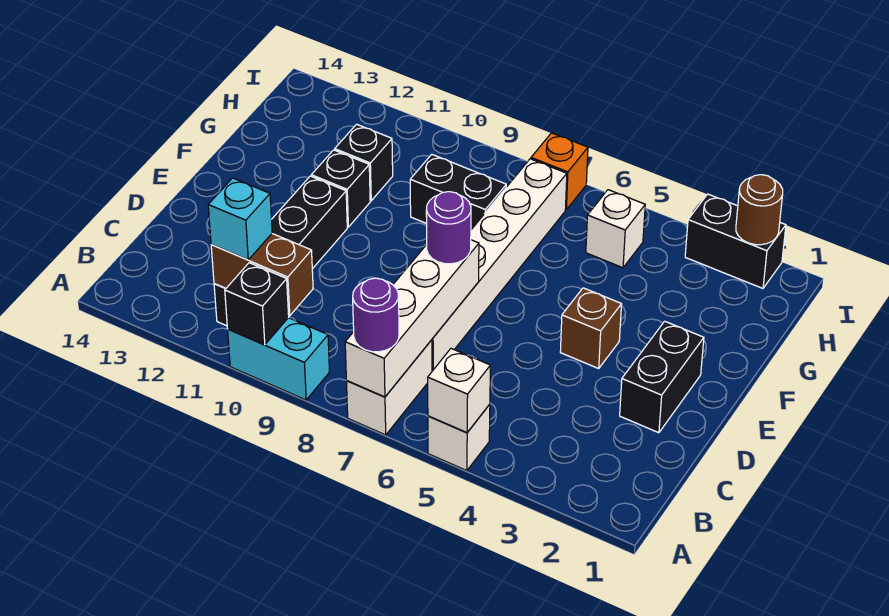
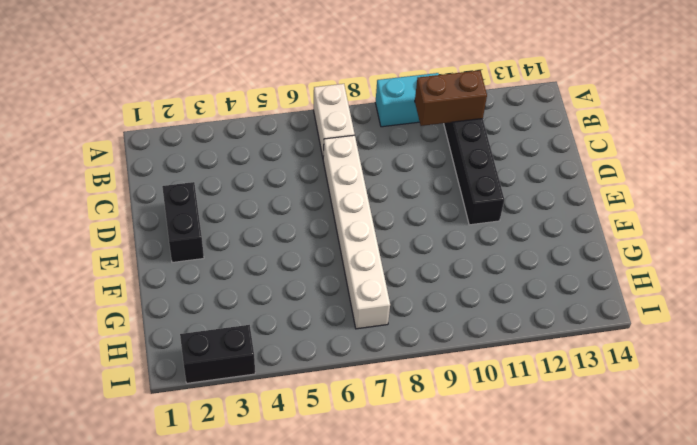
none -> white brick A5 level 1
none -> brown brick E4 level 1
none -> black brick F11 level 1

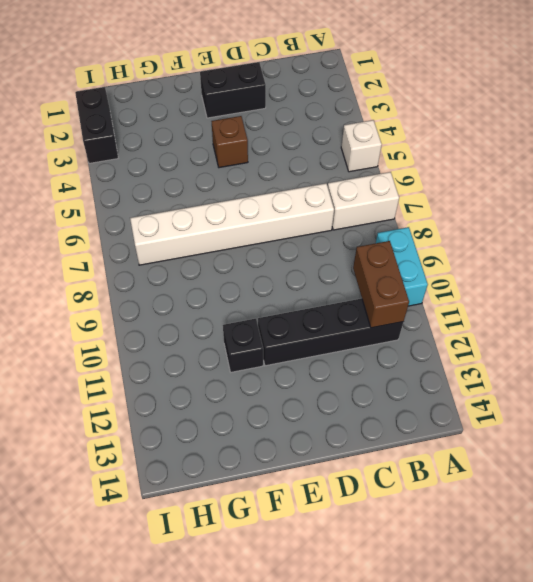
none -> black brick G8:G9 level 1
none -> black brick G11 level 1
none -> white brick H5 level 1

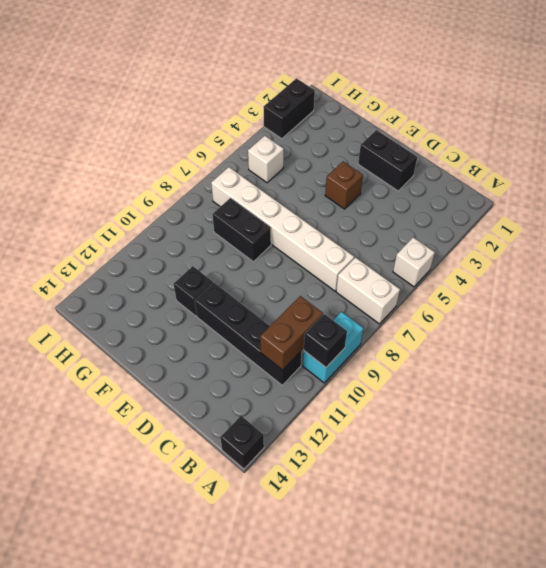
black brick A14 level 1 -> black brick G11 level 1
black brick F8:G8 level 1 -> black brick G8:G9 level 1
none -> orange brick I7 level 1
none -> white brick A5 level 2
none -> white brick A7:D7 level 2

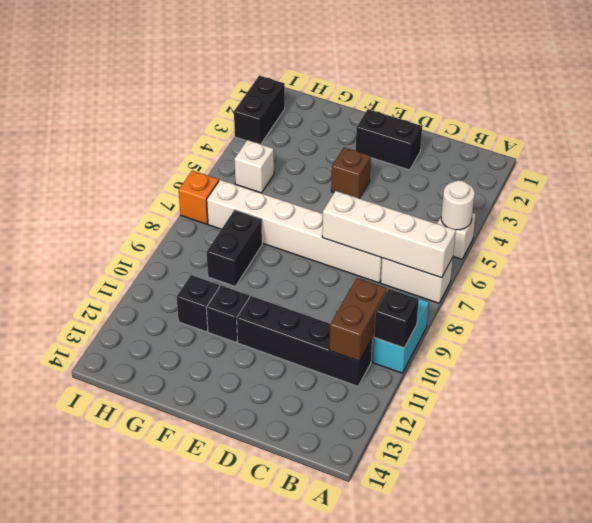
white round brick A5 level 2 -> white brick A5 level 2
none -> brown round brick I2 level 2
none -> purple round brick A7 level 3
none -> cyan brick B11 level 3

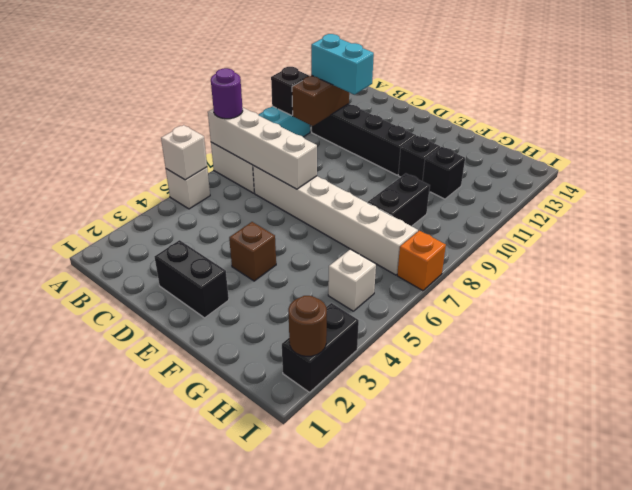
cyan brick B11:C11 level 3 -> cyan brick B11 level 3
none -> purple round brick D7 level 3

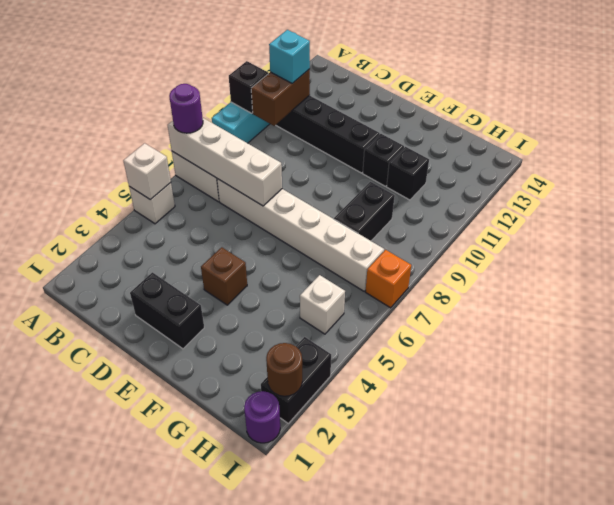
purple round brick I1 level 1 -> purple round brick D7 level 3

